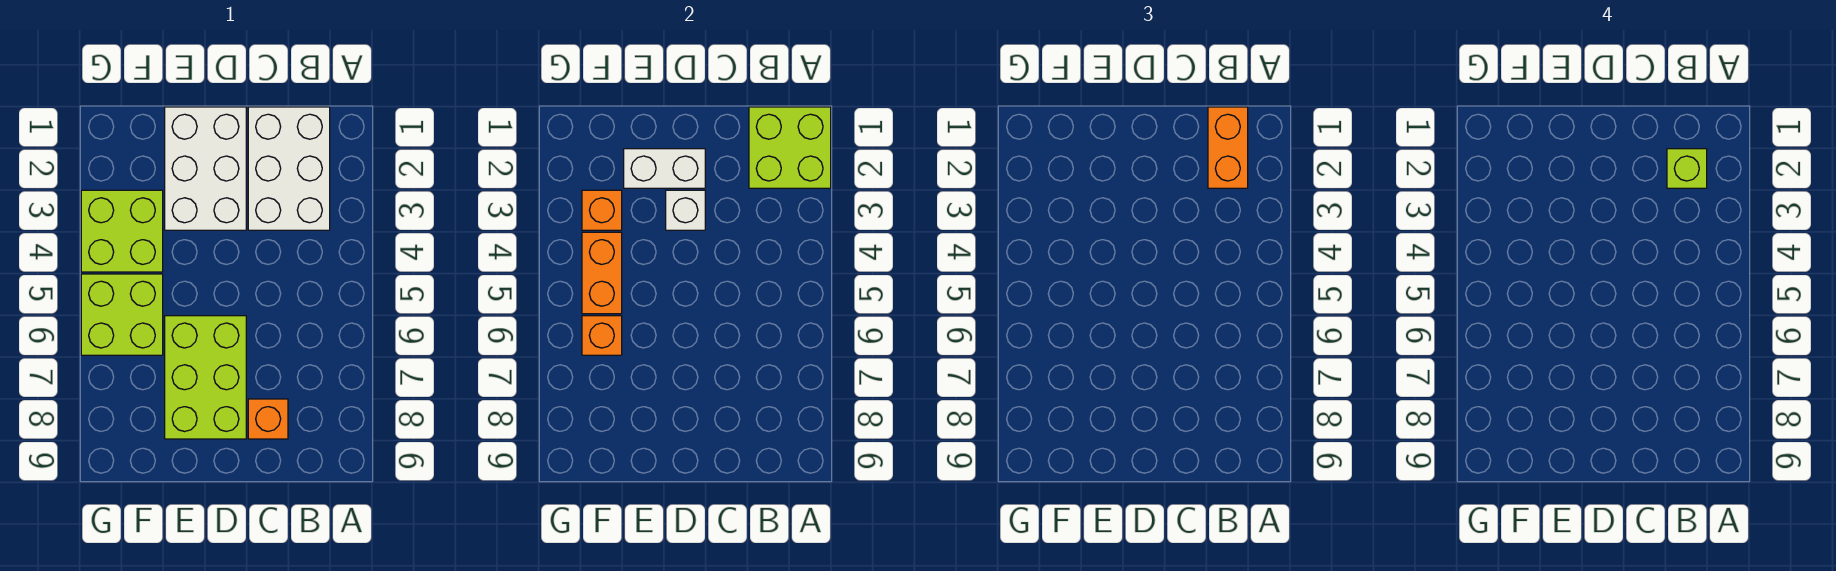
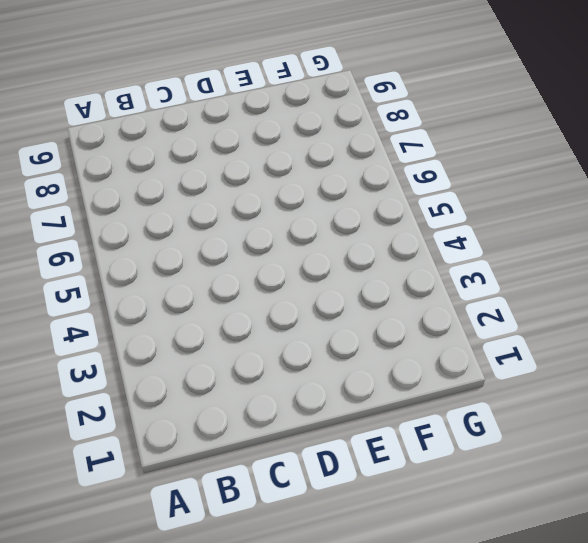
none -> white brick B1:C3 level 1
none -> orange brick C8 level 1
none -> white brick D1:E3 level 1

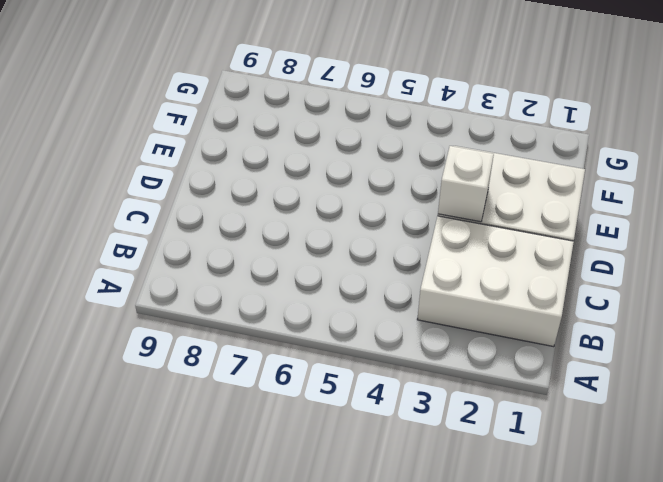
none -> orange brick C8 level 1
none -> lime brick D6:E8 level 1
none -> lime brick F3:G4 level 1

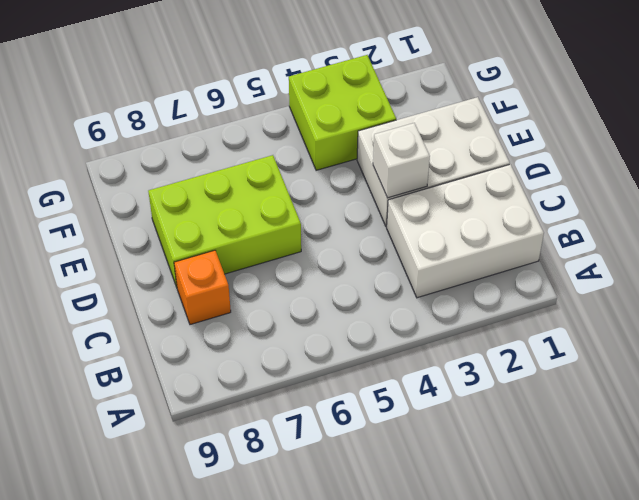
none -> lime brick F5:G6 level 1
none -> lime brick A1:B2 level 2
none -> white brick D2:E2 level 2

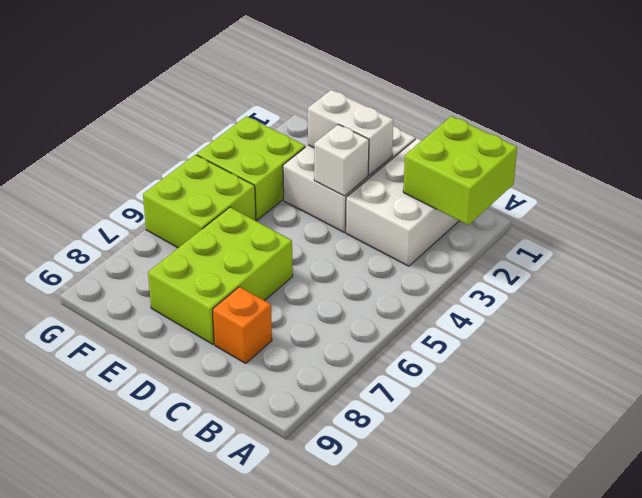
none -> orange brick F3 level 2
none -> orange brick F4:F5 level 2
none -> orange brick F6 level 2

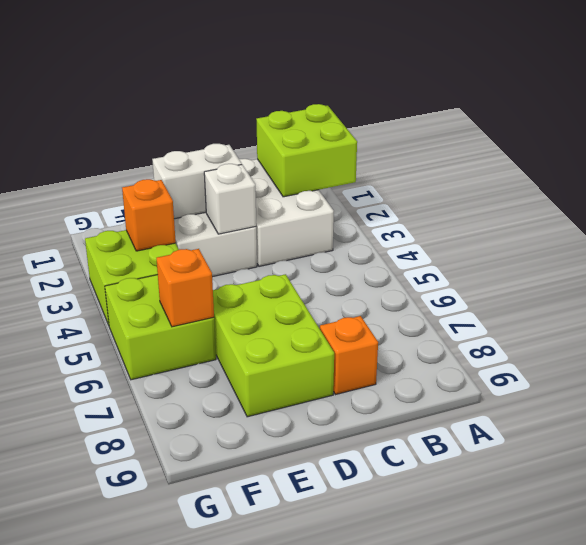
none -> orange brick F4:F5 level 2
none -> orange brick B1:B2 level 3
none -> lime brick B2 level 4

